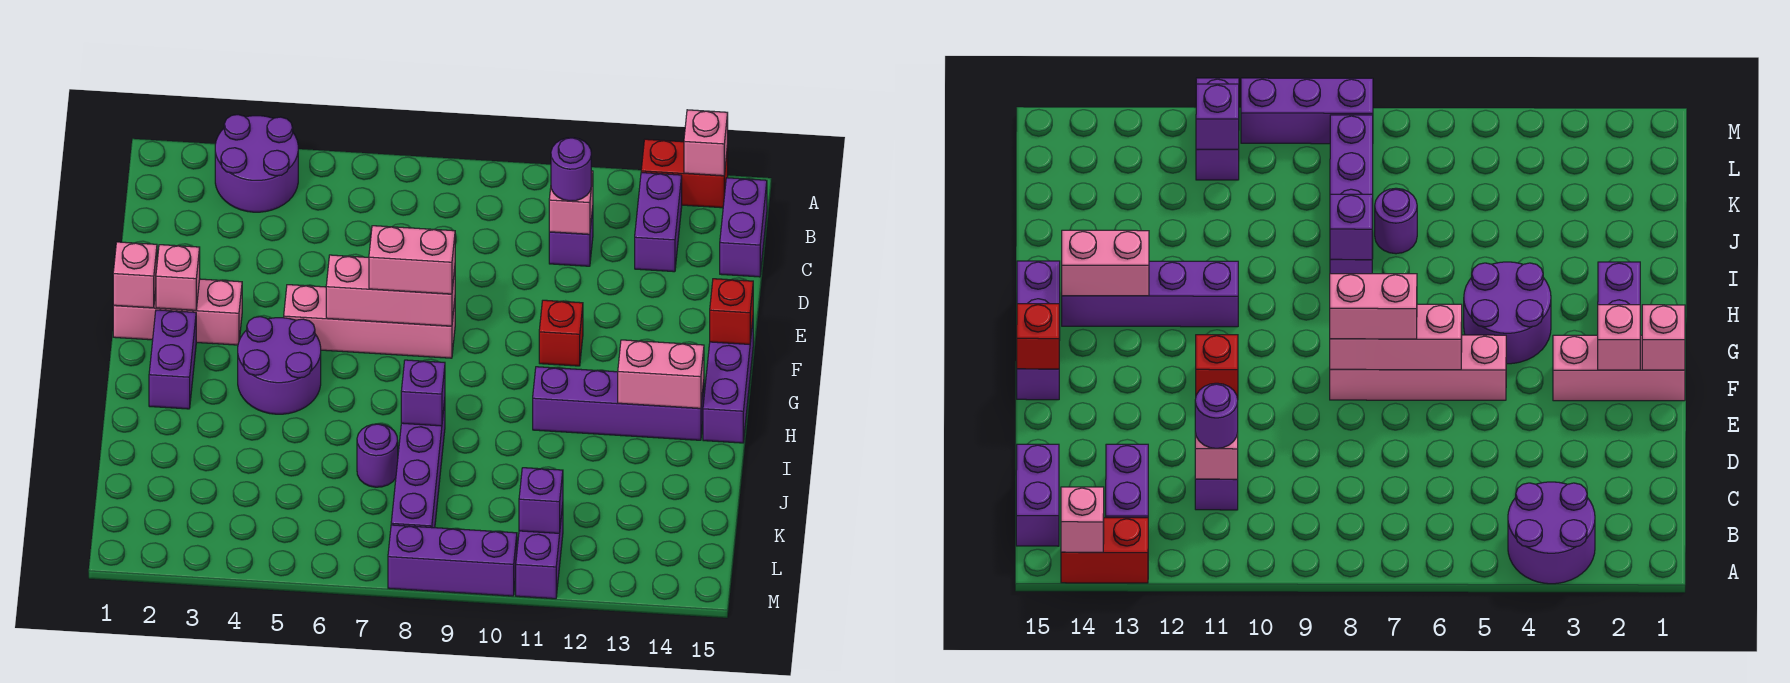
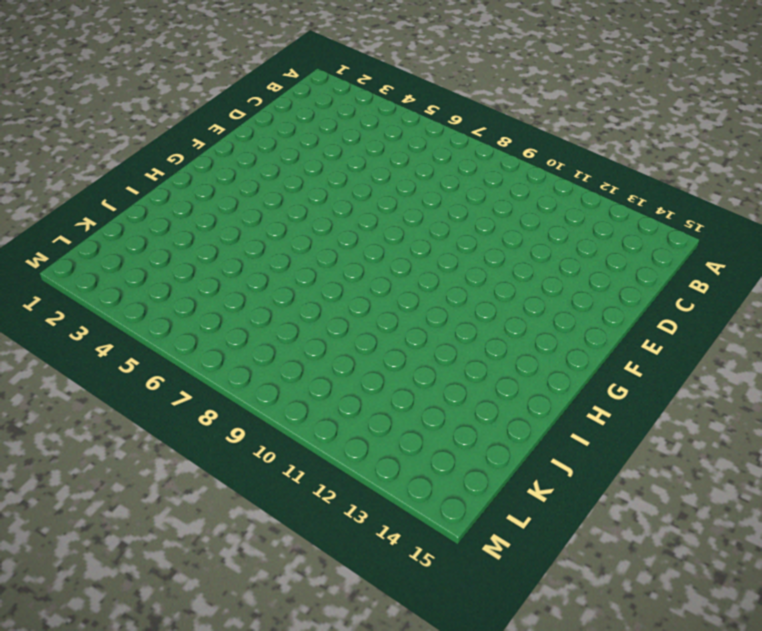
none -> purple round brick A3:B4 level 1
none -> red brick A13:A14 level 1
none -> purple brick B13:C13 level 1

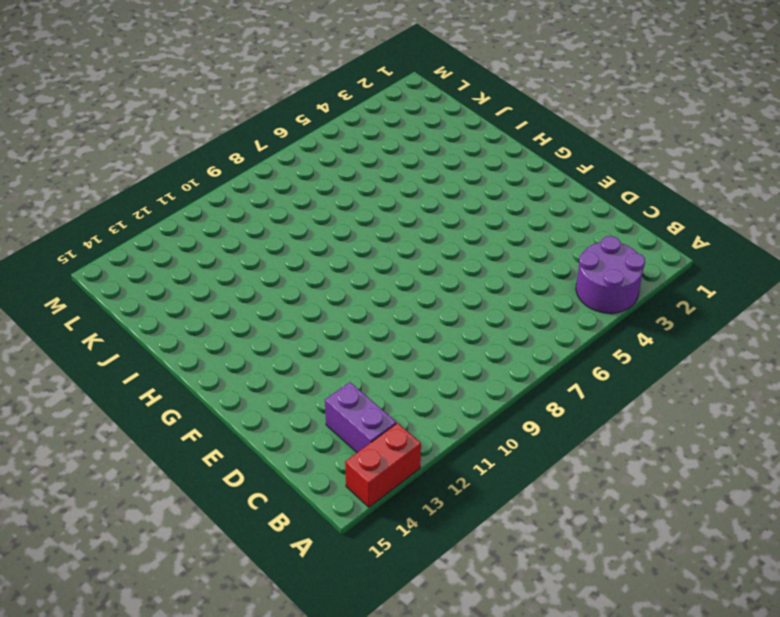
none -> purple brick B15:C15 level 1
none -> purple brick C11 level 1
none -> pink brick F1:F3 level 1

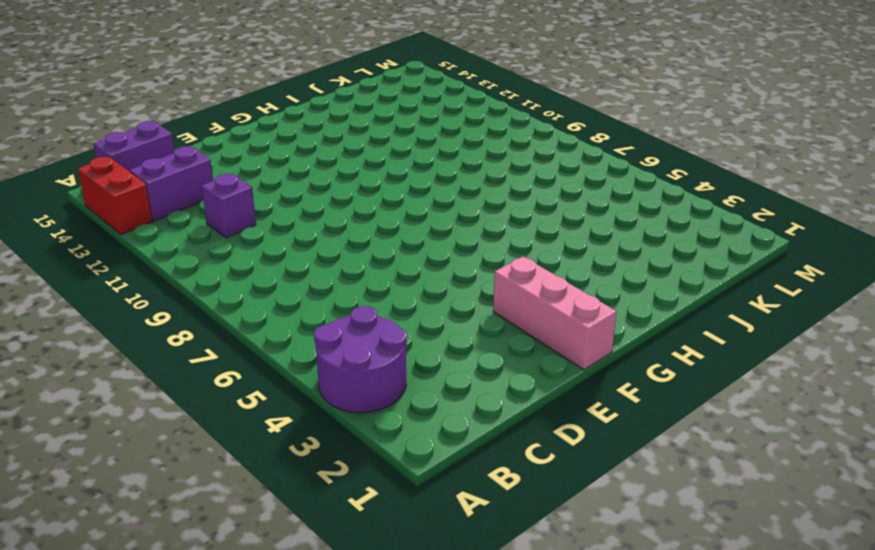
none -> pink brick F5:F8 level 1
none -> red brick F11 level 1
none -> purple brick F15:H15 level 1

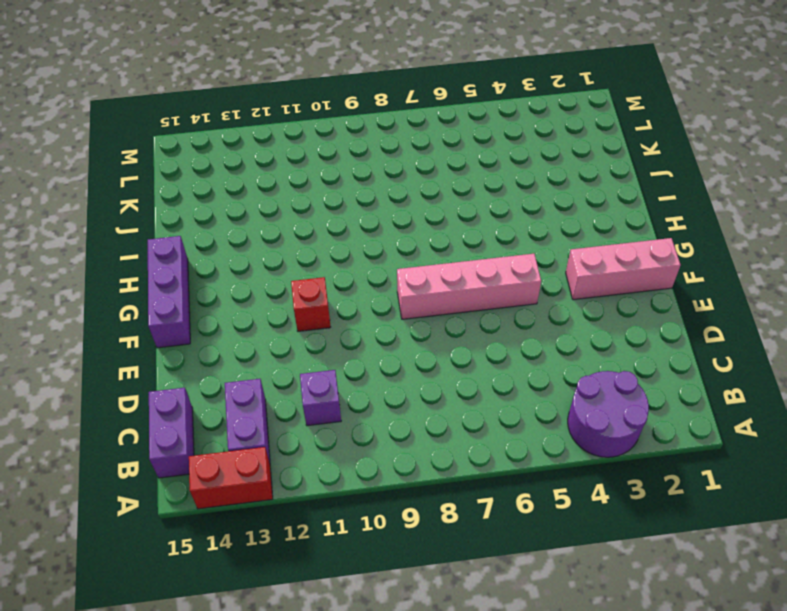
none -> purple brick G2:H2 level 1
none -> purple round brick G4:H5 level 1
none -> purple brick H11:H14 level 1

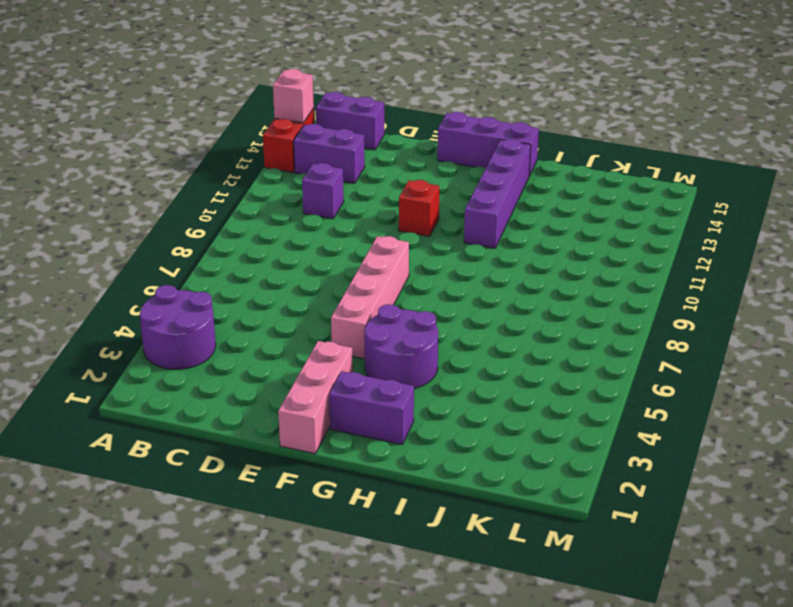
none -> purple brick I8:L8 level 1
none -> purple round brick J7 level 1
none -> purple brick L11:M11 level 1

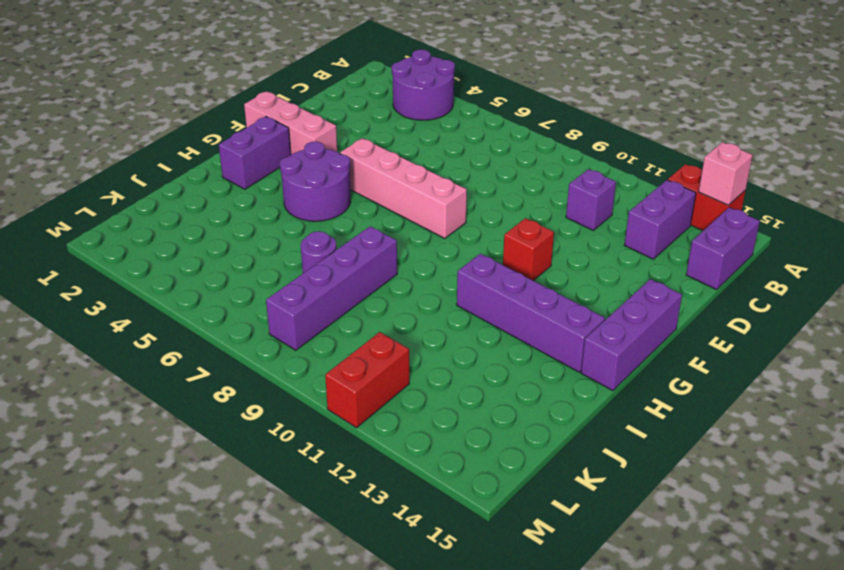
red brick L11:M11 level 1 -> purple brick L11:M11 level 1
none -> purple brick M8:M10 level 1
none -> pink brick C11 level 2
none -> pink brick F1 level 2

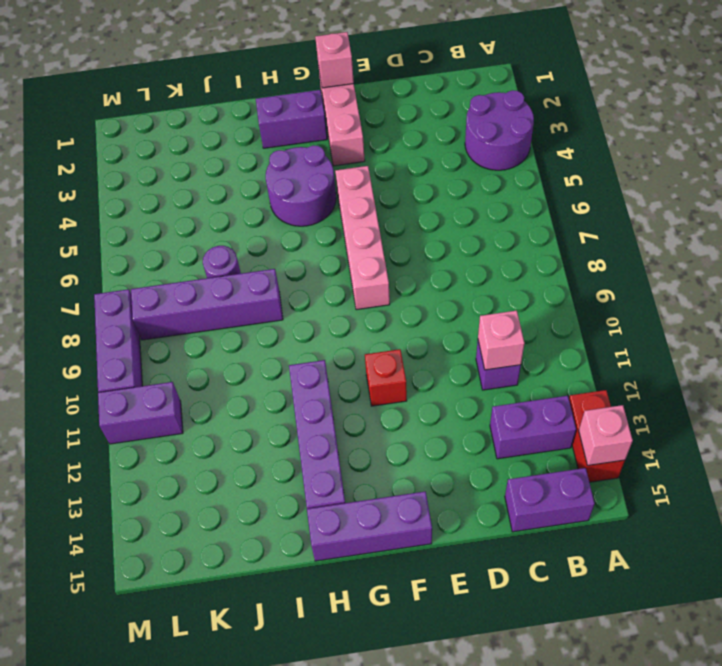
none -> pink brick F2 level 2
none -> pink brick F6:F8 level 2
none -> red brick F15 level 2

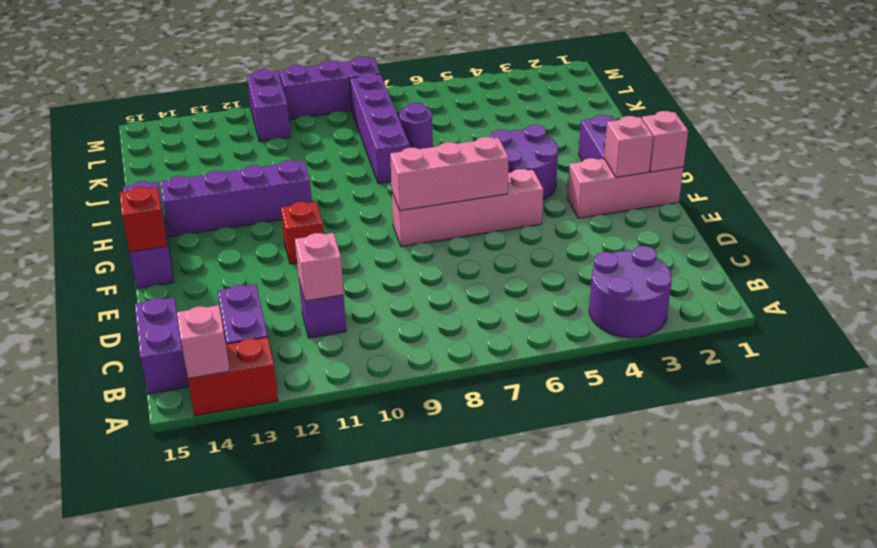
none -> pink brick H13:H14 level 2
none -> purple brick I8 level 2
none -> purple brick L11 level 2

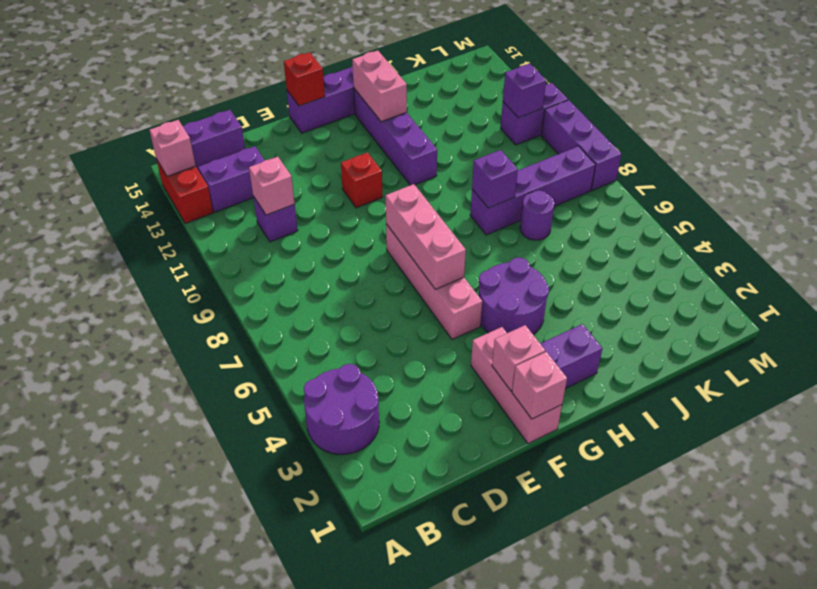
none -> purple round brick C11 level 3
none -> pink brick F7:F8 level 3

